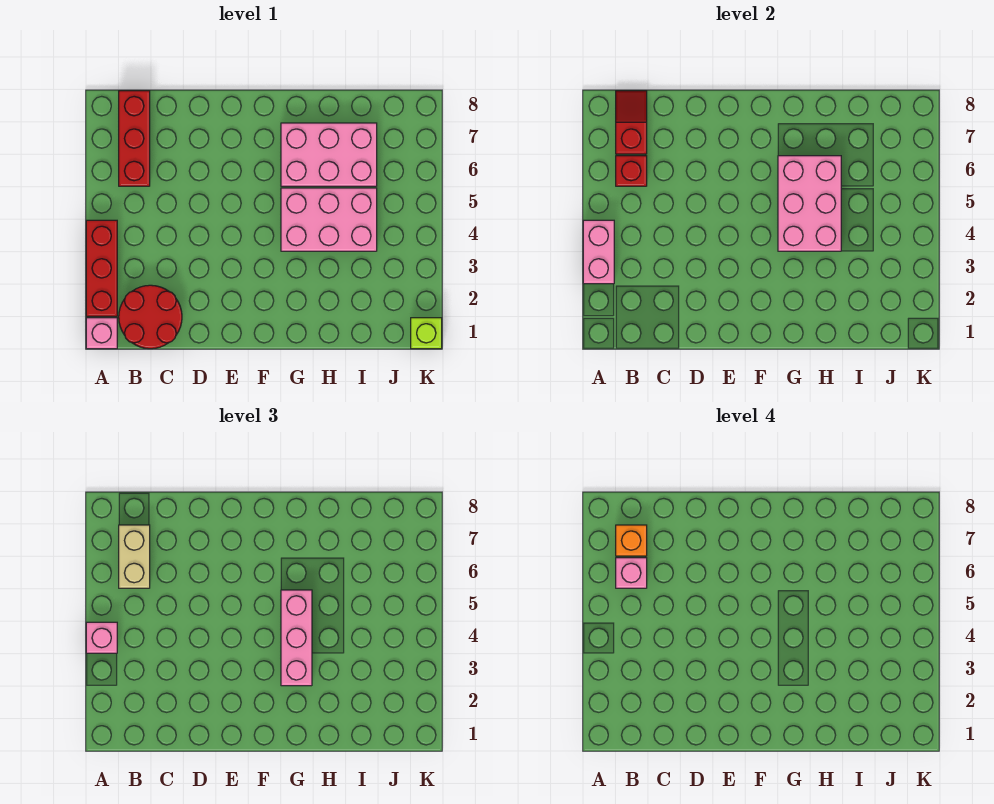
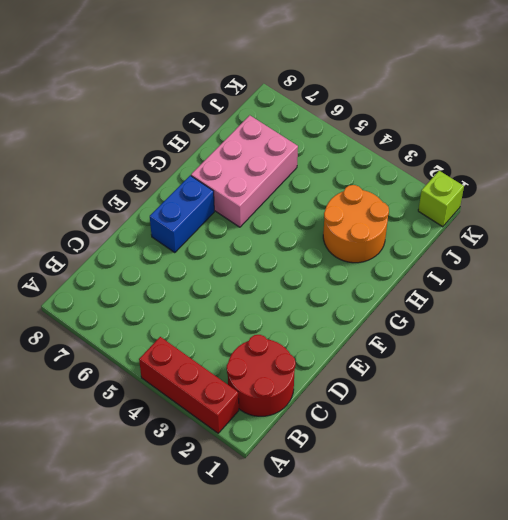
blue brick E7:F7 level 1 -> none
orange round brick H2:I3 level 1 -> none
none -> pink brick A1 level 1
none -> red brick B6:B8 level 1
none -> pink brick G4:I5 level 1

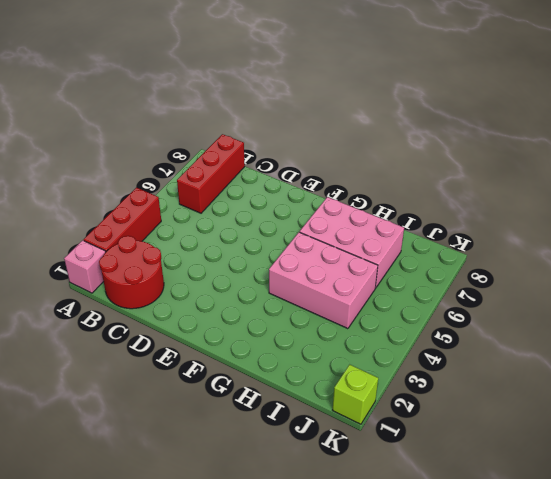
none -> pink brick A3:A4 level 2
none -> red brick B6 level 2
none -> red slope B7:B8 level 2 top 7

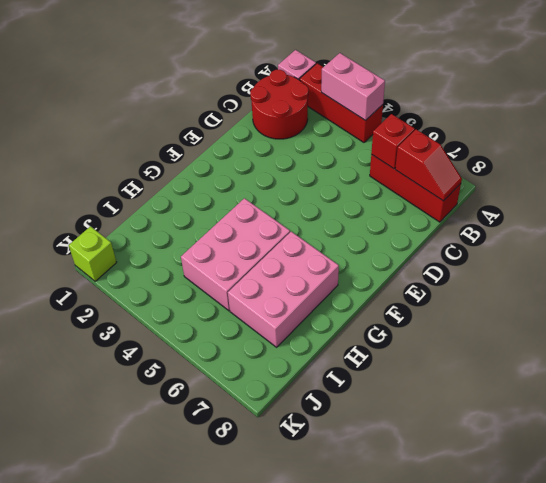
none -> pink brick G4:H6 level 2
none -> pink brick A4 level 3
none -> tan brick B6:B7 level 3

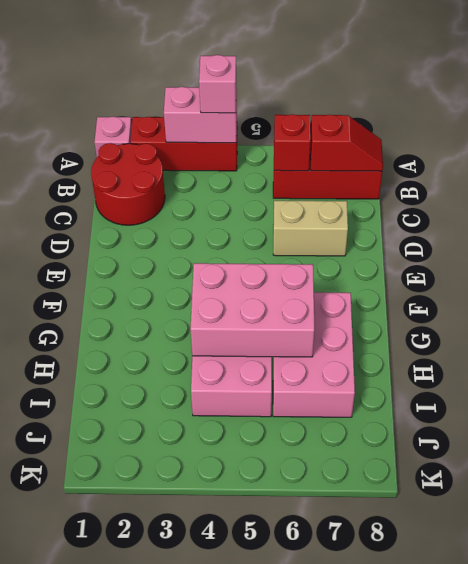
tan brick D6:D7 level 1 -> tan brick B6:B7 level 3
none -> lime brick K1 level 1
none -> pink brick G3:G5 level 3
none -> pink brick B6 level 4

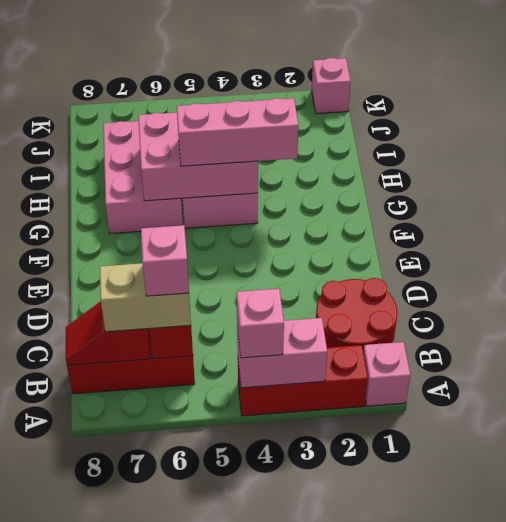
pink brick K1 level 1 -> lime brick K1 level 1
none -> orange brick B7 level 4

